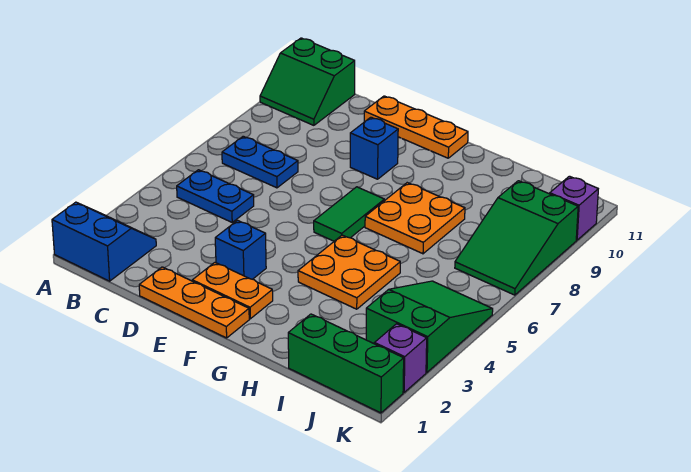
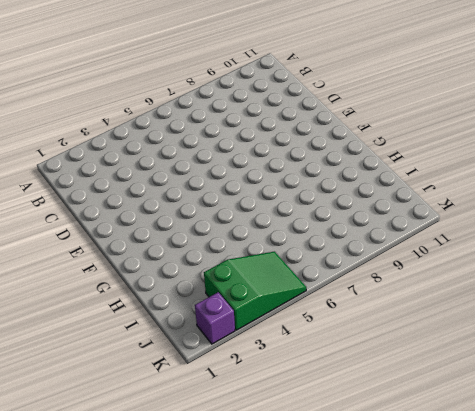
none -> blue slope A1:B2 level 1 top 1
none -> green slope A10:B11 level 1 top 11
none -> blue plate B5:C5 level 1

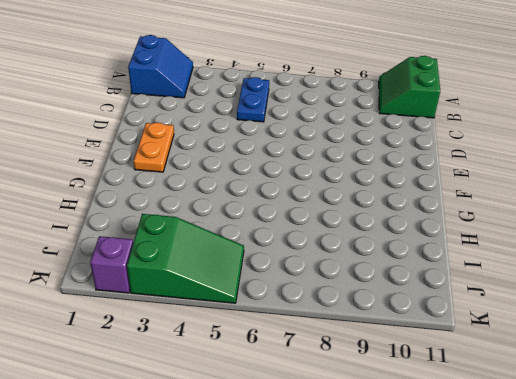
none -> blue plate B7:C7 level 1
none -> orange plate D1:F1 level 1
none -> orange plate D11:F11 level 1

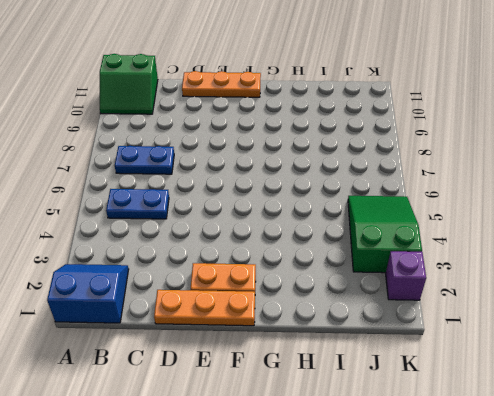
none -> blue brick E3 level 1
none -> blue brick E9 level 1
none -> green tile F6:F7 level 1

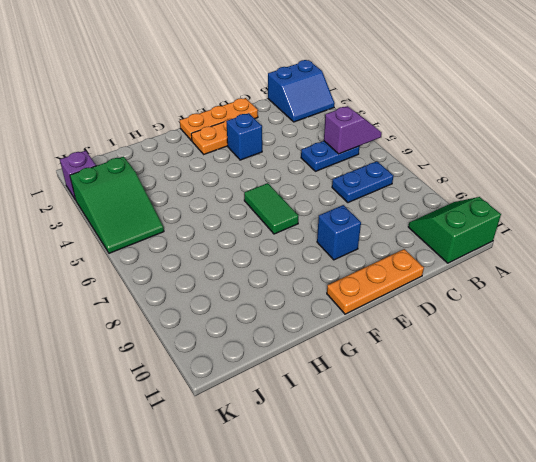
purple slope A5:B5 level 2 top B -> none
none -> orange plate G4:H5 level 1
none -> orange plate G7:H8 level 1
none -> green brick I1:K1 level 1

